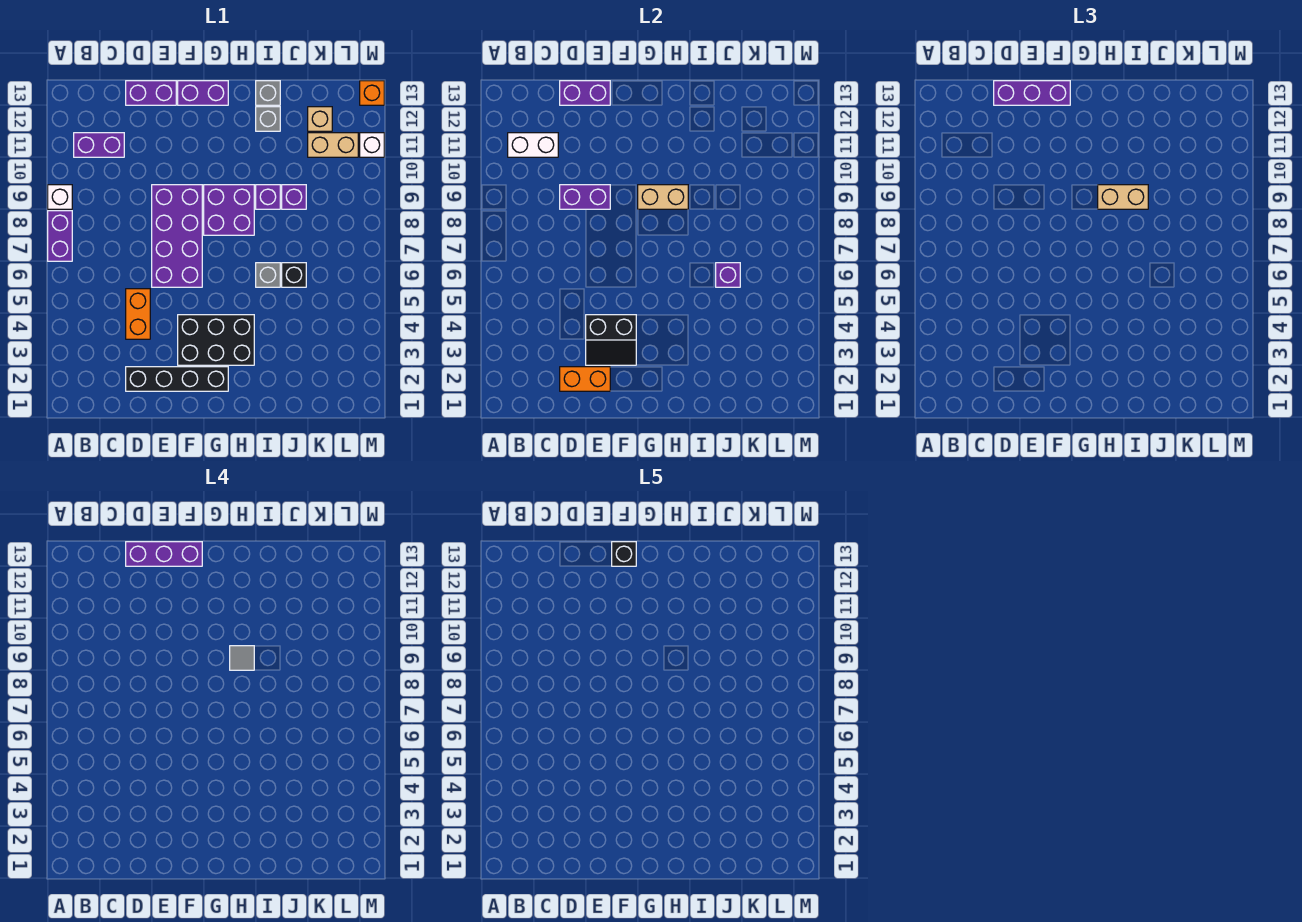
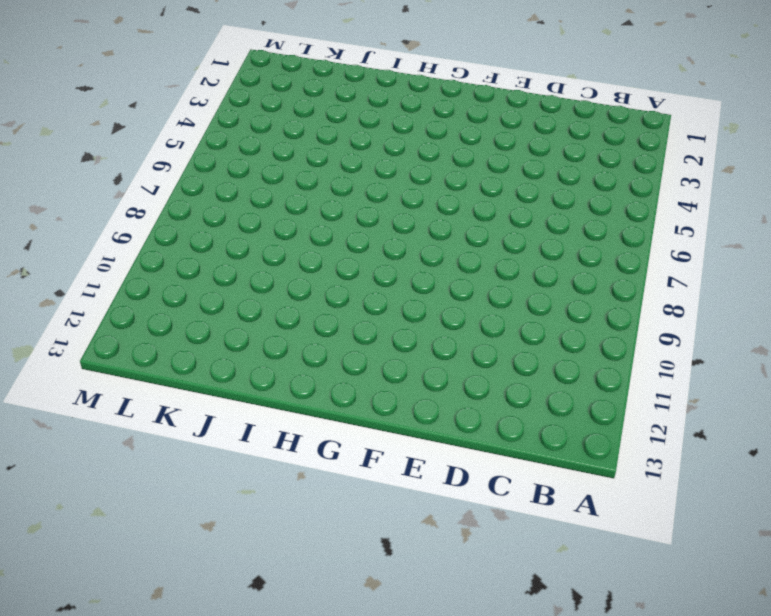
none -> purple brick A7:A8 level 1
none -> white brick A9 level 1
none -> purple brick B11:C11 level 1
none -> black brick D2:G2 level 1

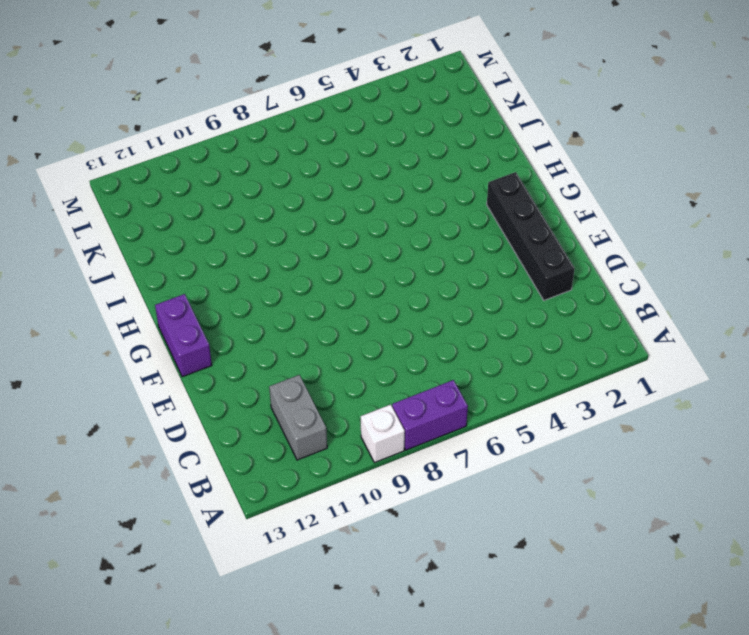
grey brick B11:C11 level 1 -> purple brick B11:C11 level 1
none -> orange brick D4:D5 level 1
none -> purple brick D13:E13 level 1
none -> purple brick E6:F9 level 1
none -> black brick F3:H4 level 1

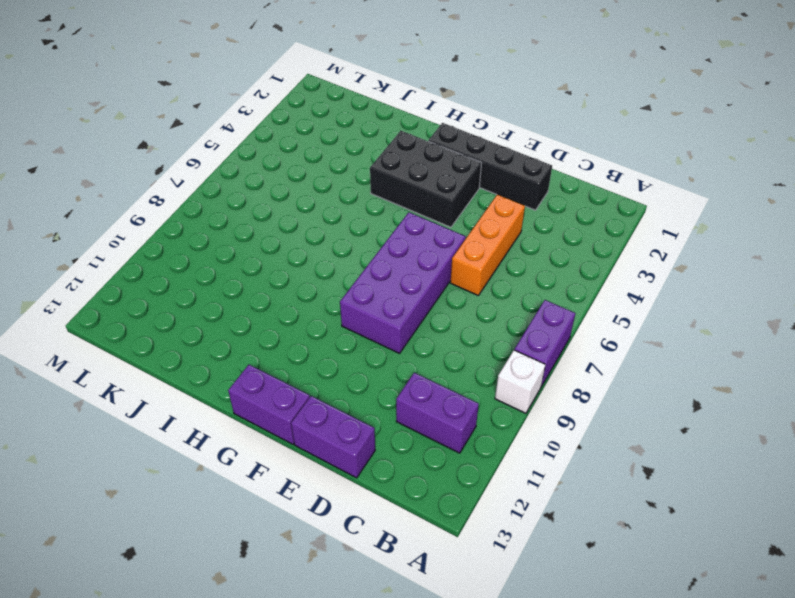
orange brick D4:D6 level 1 -> orange brick D4:D5 level 1
none -> purple brick G8:H9 level 1
none -> grey brick I6 level 1
none -> purple brick I9 level 1
none -> grey brick I12 level 1

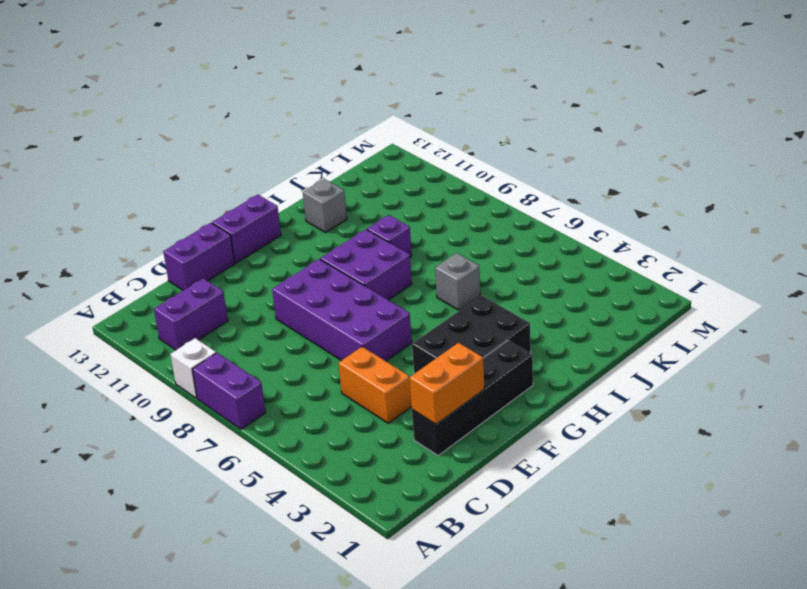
none -> grey brick I13 level 1
none -> black brick J6 level 1
none -> purple brick J9 level 1
none -> tan brick K11:L11 level 1

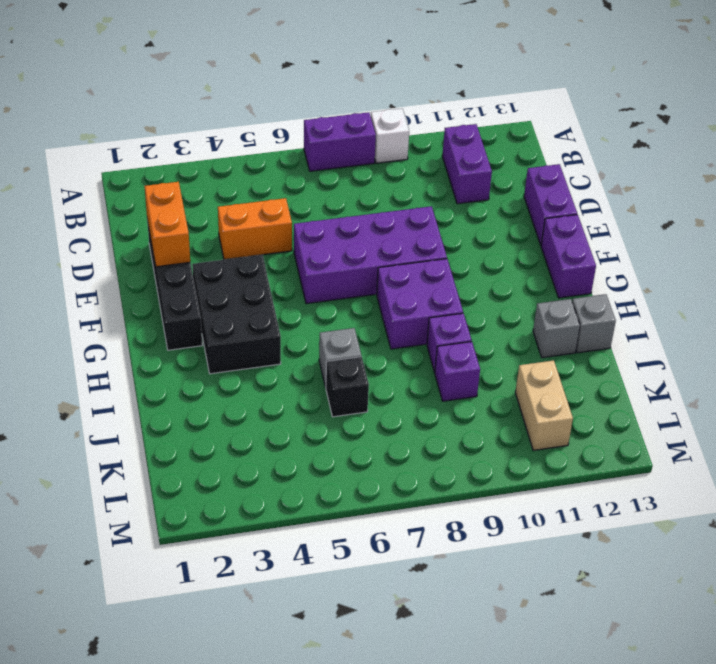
none -> tan brick K12 level 1
none -> white brick M11 level 1
none -> orange brick M13 level 1
none -> white brick B11:C11 level 2

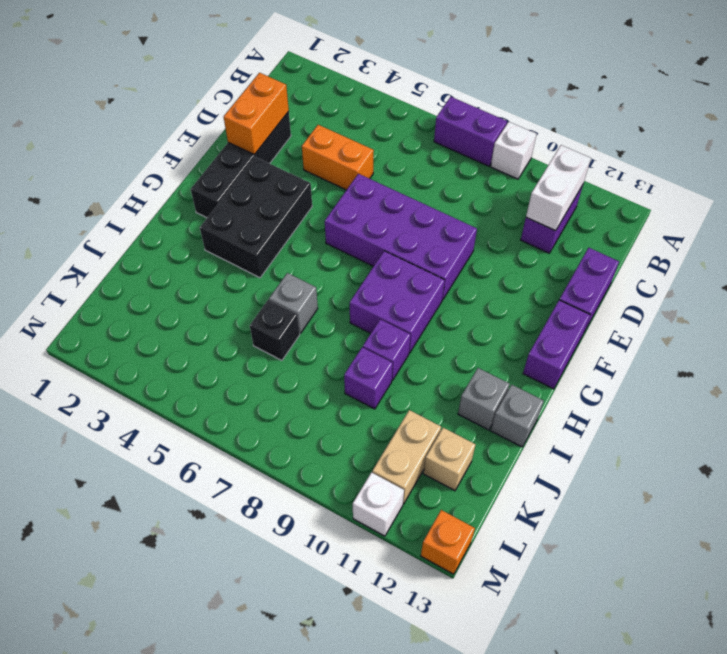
none -> purple brick D9:E9 level 2
none -> purple brick D13:E13 level 2
none -> black slope E3:F4 level 2 top 4
none -> tan brick G9:H9 level 2

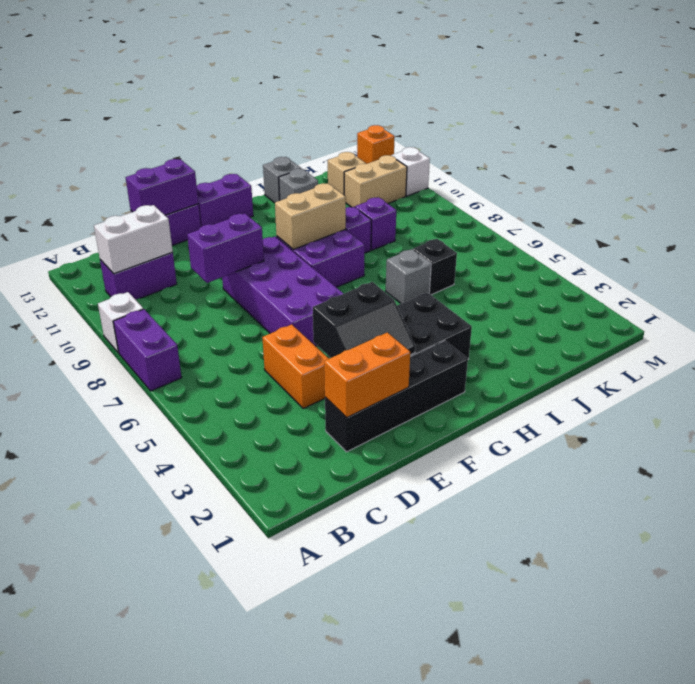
none -> purple brick J6 level 2
none -> purple brick D13:F13 level 3
none -> tan brick H9:I9 level 3
none -> purple brick D13:F13 level 4

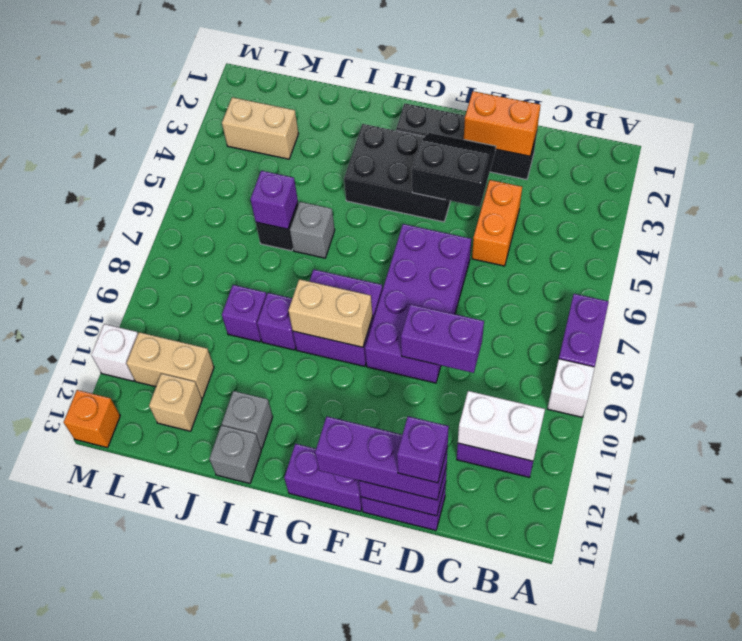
purple brick D13 level 4 -> purple brick D13:F13 level 4
tan brick K3:L3 level 1 -> tan brick H9:I9 level 3
none -> grey tile H9 level 4
none -> black brick F13 level 5

